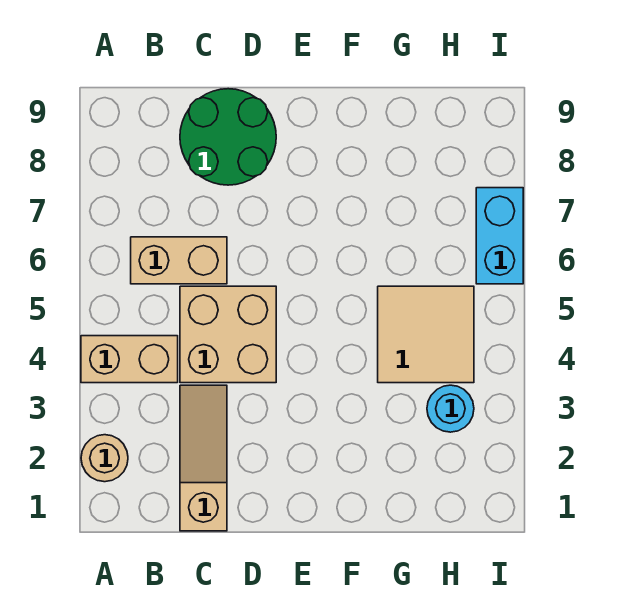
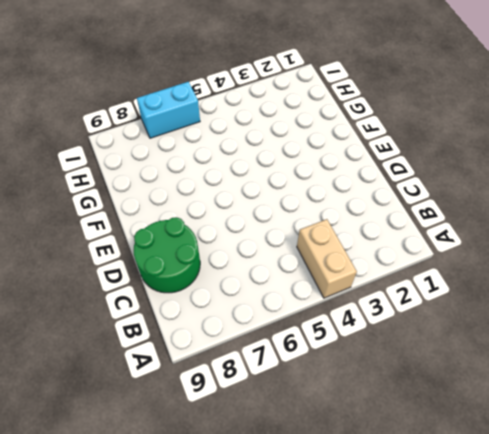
none -> tan round brick A2 level 1
none -> tan brick B6:C6 level 1

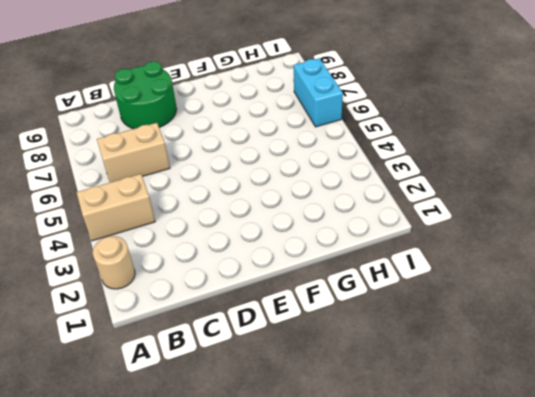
none -> tan slope C1:C3 level 1 top 1
none -> tan brick C4:D5 level 1

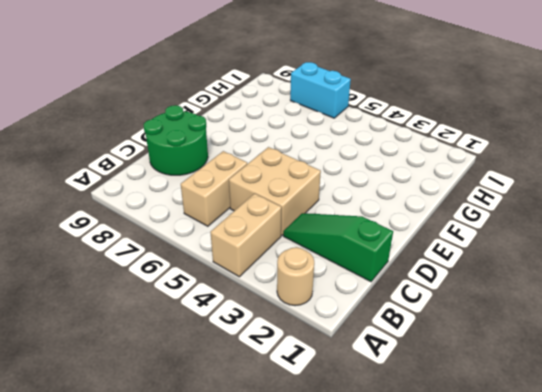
green slope C1:C3 level 1 top 1 -> tan slope C1:C3 level 1 top 1
none -> tan tile G4:H5 level 1
none -> cyan round brick H3 level 1

